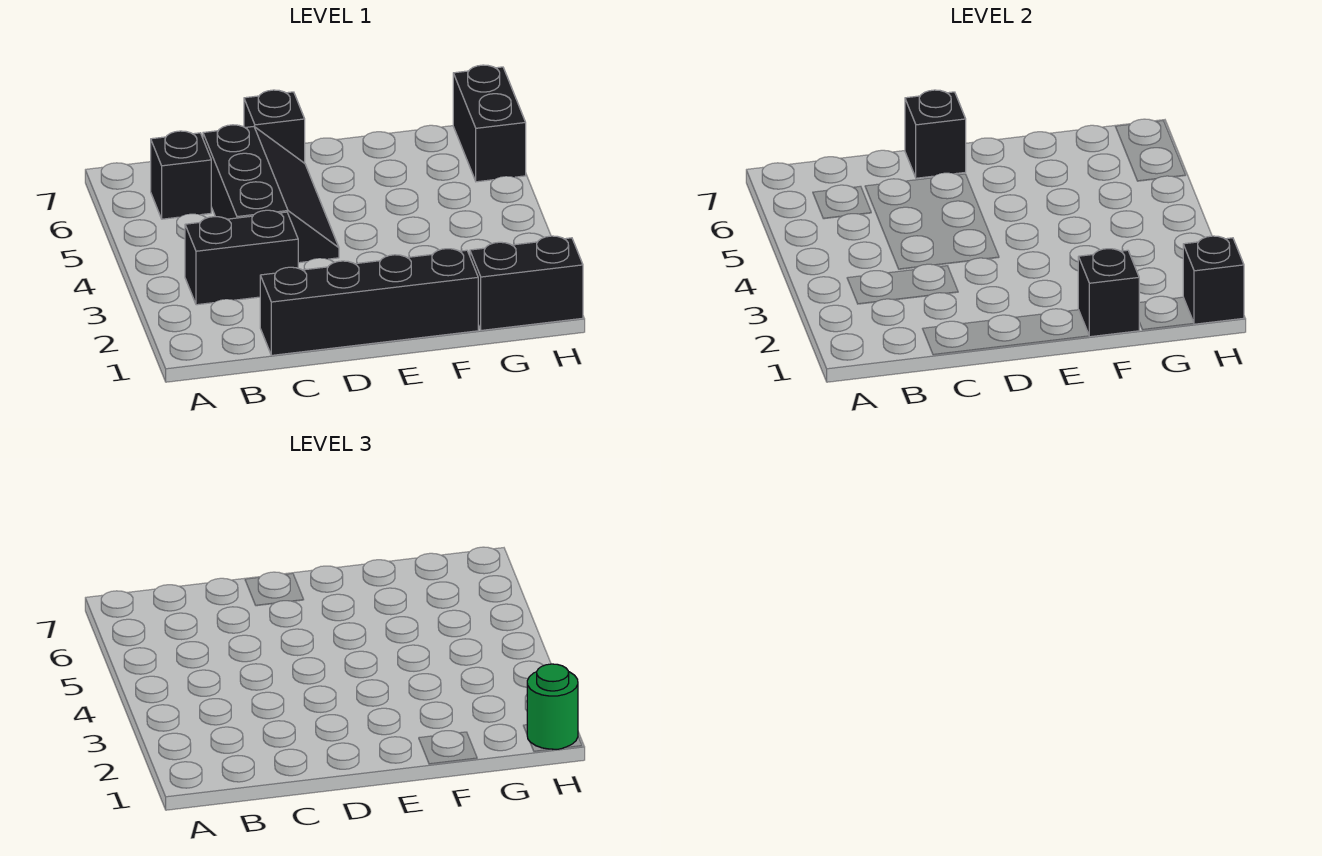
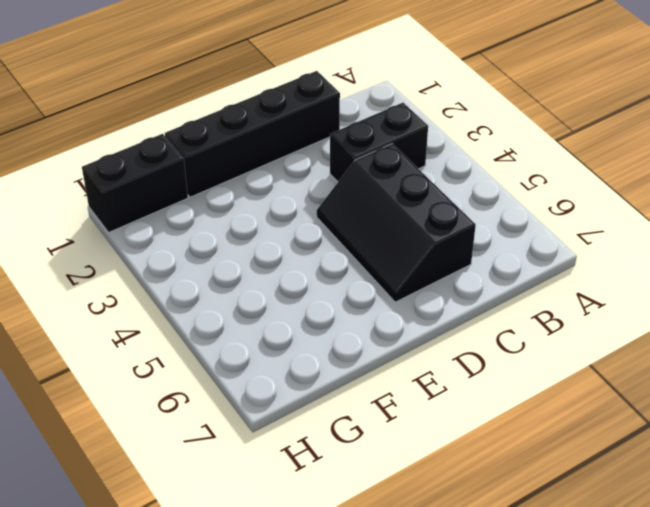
none -> black brick B6 level 1
none -> black brick D7 level 1

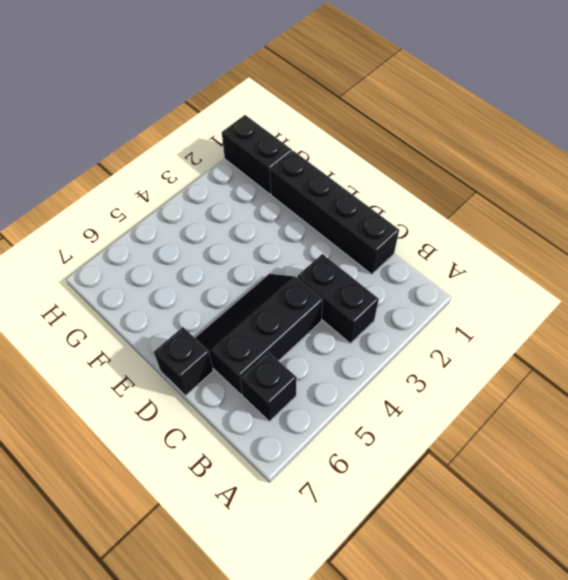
none -> black brick H6:H7 level 1
none -> black brick D7 level 2

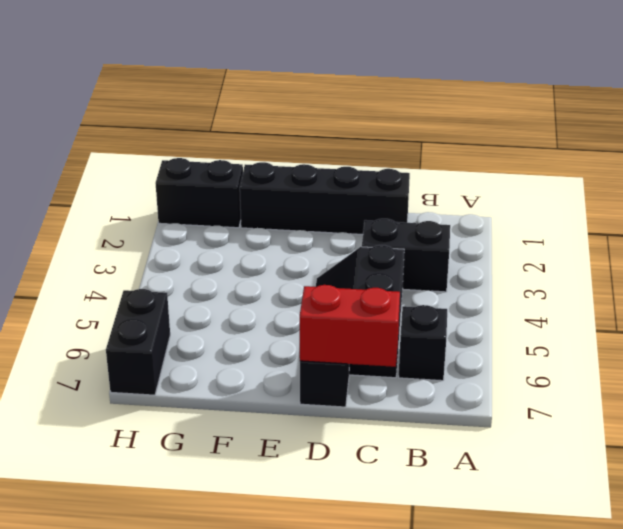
red brick C7:D7 level 2 -> black brick D7 level 2
none -> black brick F1 level 2
none -> black brick H1 level 2

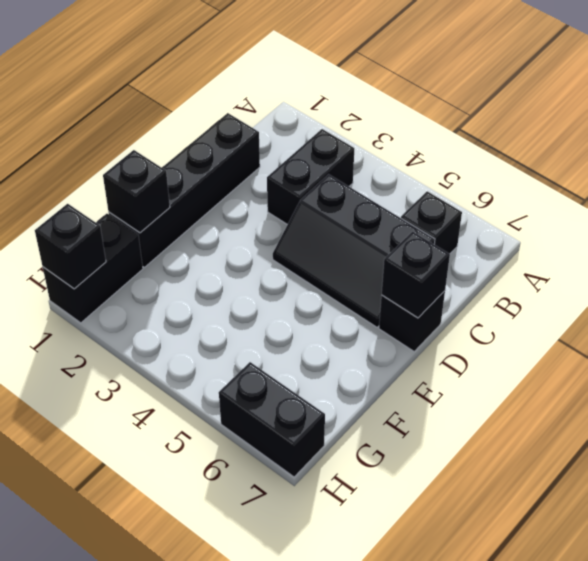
none -> green round brick H1 level 3

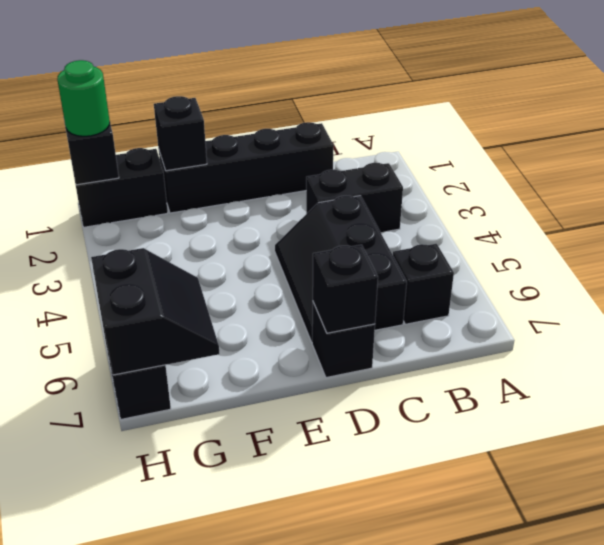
black slope G6:H7 level 2 top H -> none

